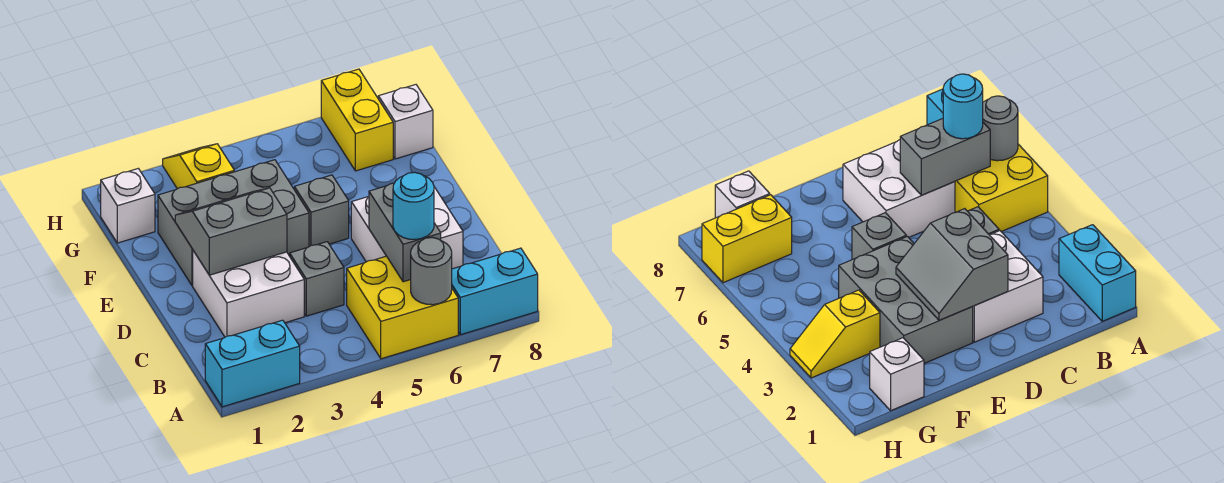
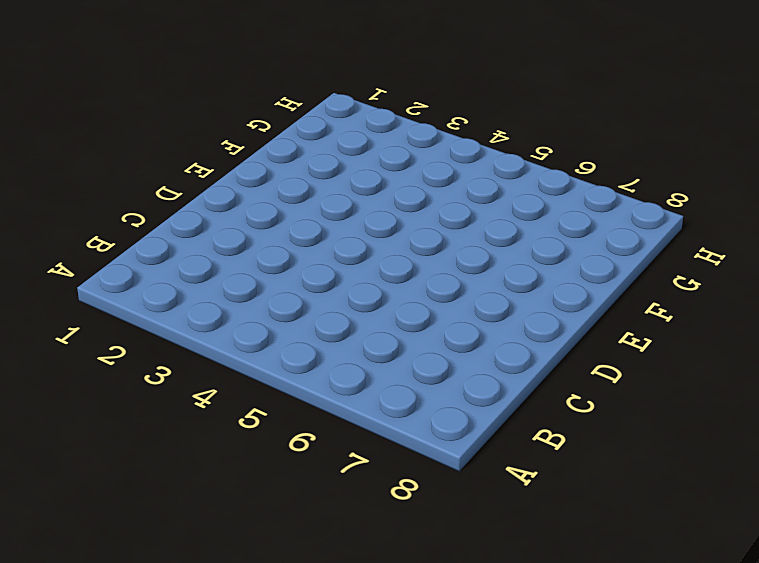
none -> cyan brick A1:A2 level 1
none -> yellow brick A5:B6 level 1
none -> cyan brick A7:A8 level 1

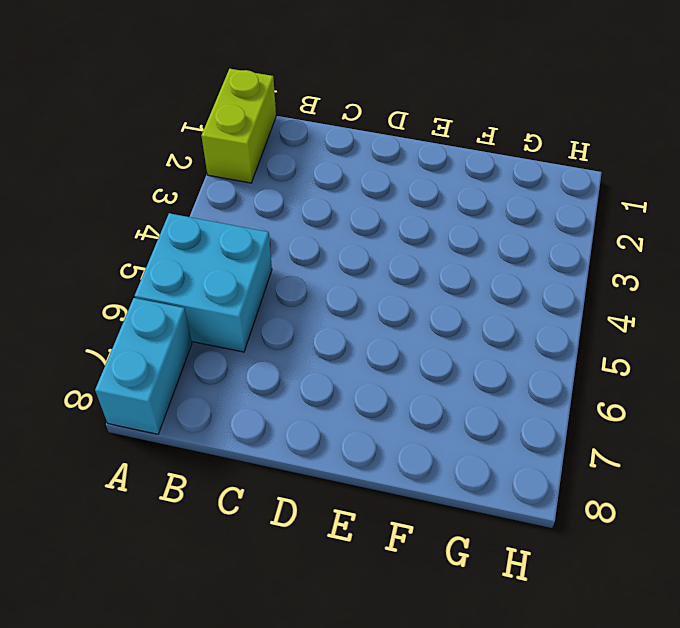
lime brick A1:A2 level 1 -> cyan brick A1:A2 level 1
cyan brick A5:B6 level 1 -> yellow brick A5:B6 level 1
none -> white brick C2:D3 level 1
none -> grey brick C4 level 1
none -> white brick C6:D7 level 1

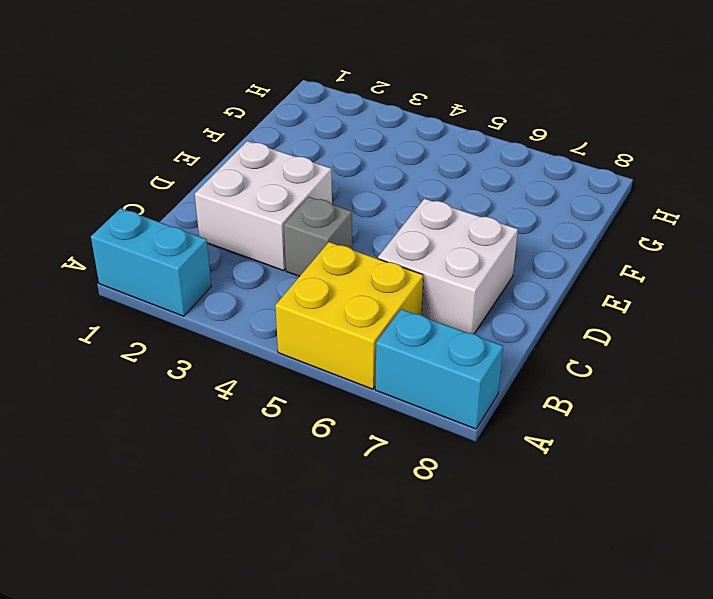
none -> grey brick E2:F4 level 1
none -> grey brick E5 level 1
none -> white brick G1 level 1

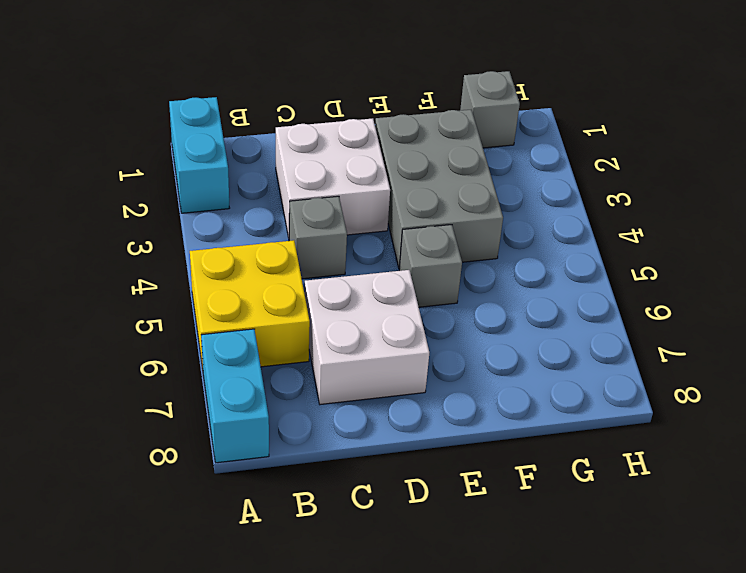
grey brick G1 level 1 -> white brick G1 level 1
none -> yellow slope G3:H3 level 1 top G
none -> yellow brick G7:H7 level 1
none -> white brick G8 level 1

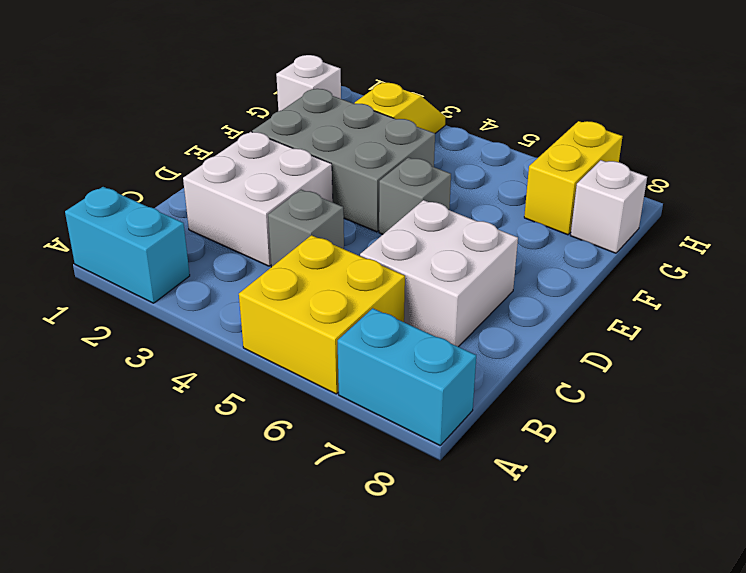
none -> grey round brick A6 level 2
none -> grey brick B6:C6 level 2
none -> grey slope D2:E3 level 2 top D

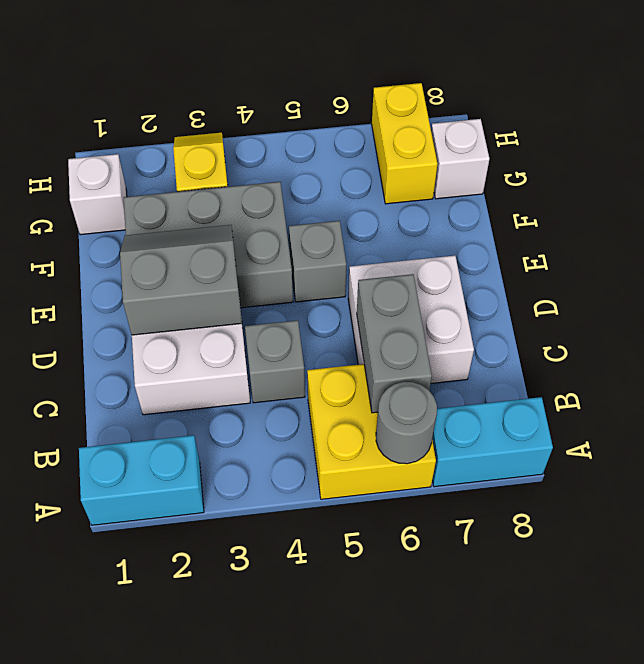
none -> cyan round brick B6 level 3

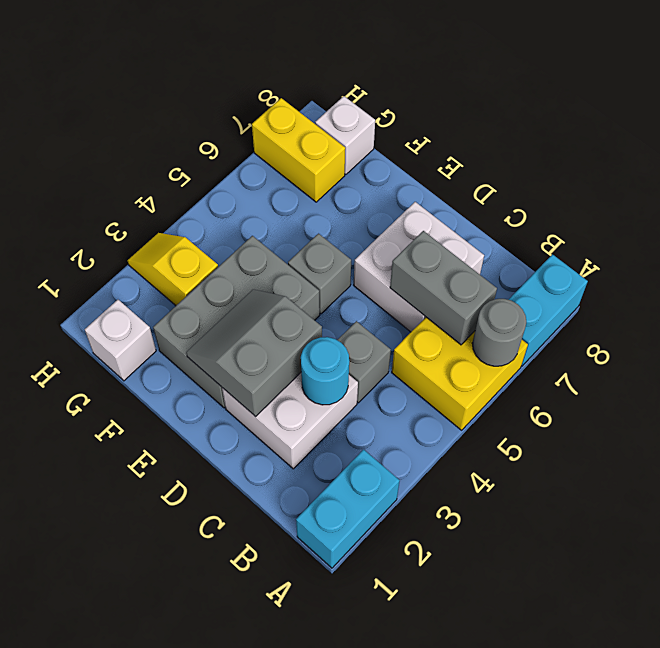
cyan round brick C3 level 2 -> cyan round brick B6 level 3

